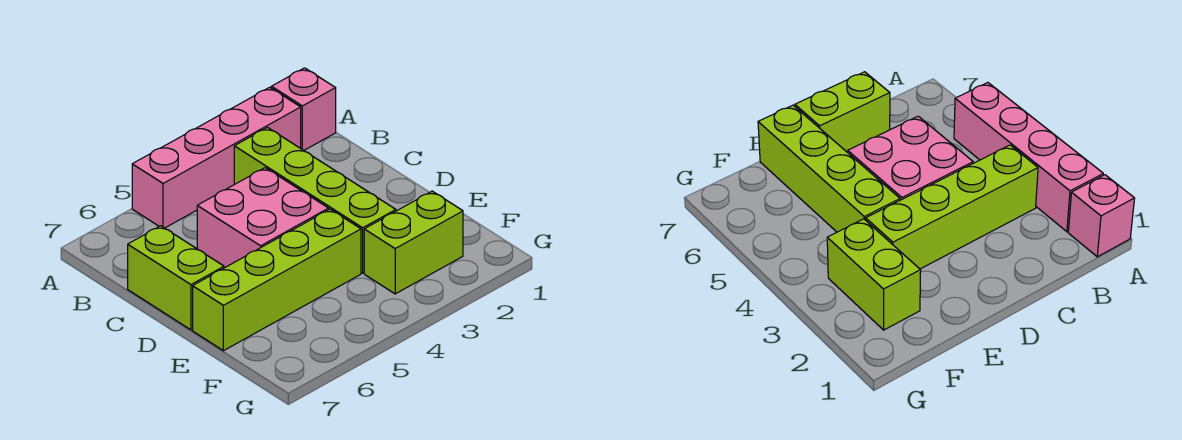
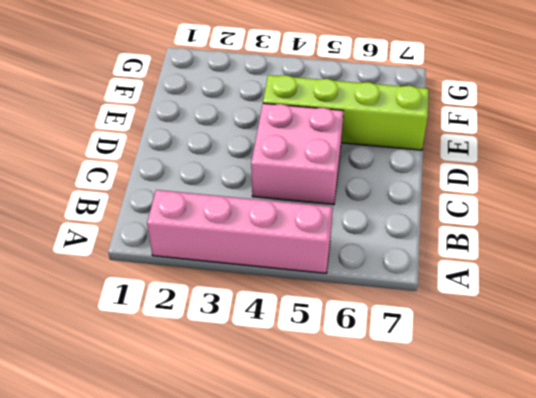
none -> pink brick A1 level 1
none -> lime brick B3:E3 level 1

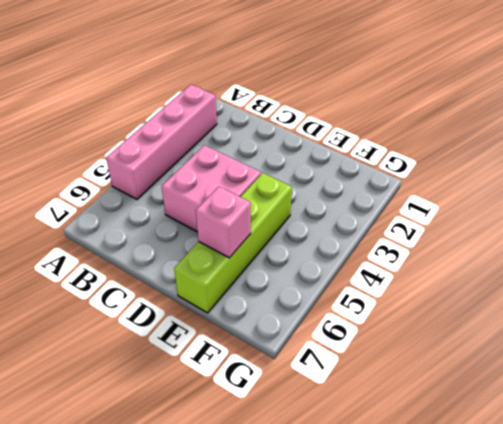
pink brick E6 level 2 -> pink brick A1 level 1
none -> lime brick B3:E3 level 1
none -> lime brick C7:D7 level 1

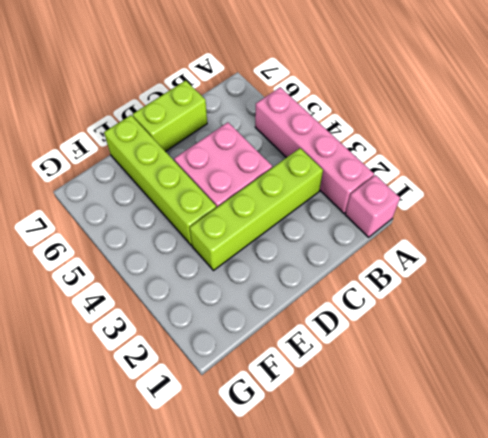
none -> lime brick F2:F3 level 1

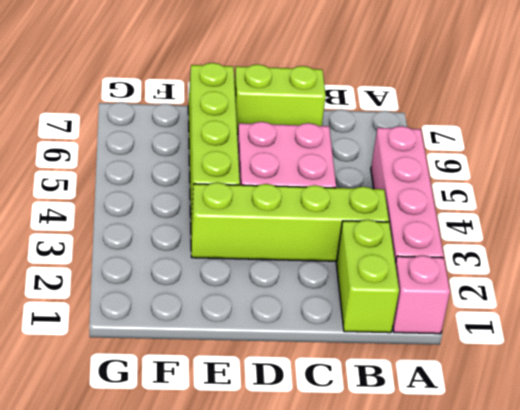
lime brick B1:B2 level 1 -> lime brick F2:F3 level 1

